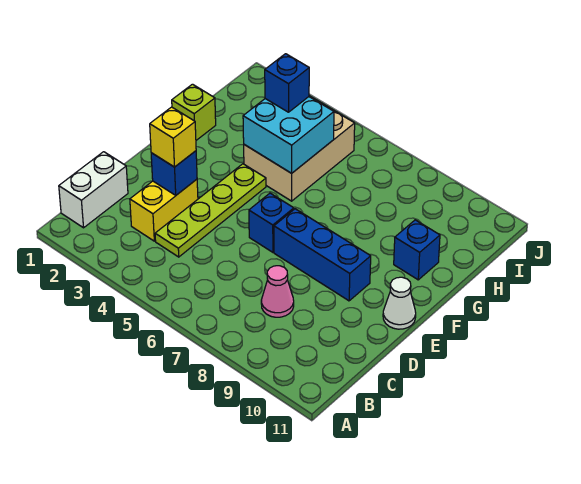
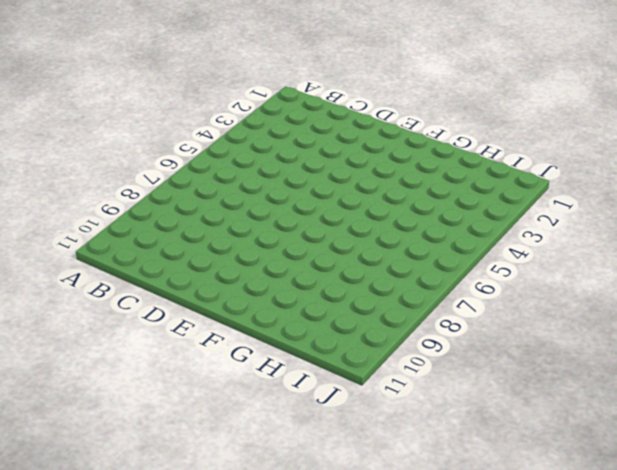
none -> white brick B1:C1 level 1
none -> yellow brick C3:D3 level 1
none -> lime plate C4:F4 level 1

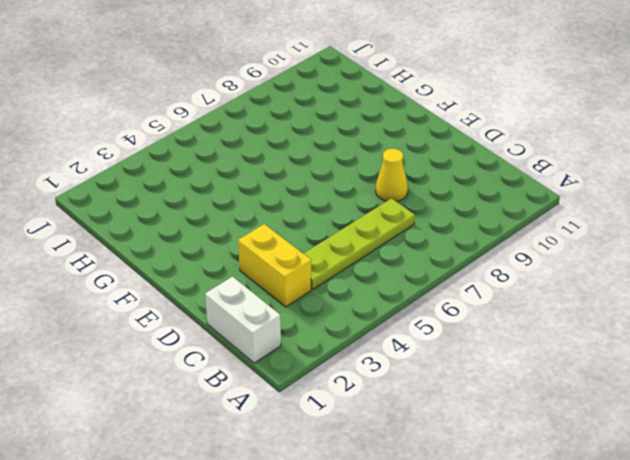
lime plate C4:C7 level 1 -> lime plate C4:F4 level 1
yellow cone D8 level 1 -> none
none -> pink cone C8 level 1
none -> blue brick E6 level 1
none -> blue brick E7:E9 level 1

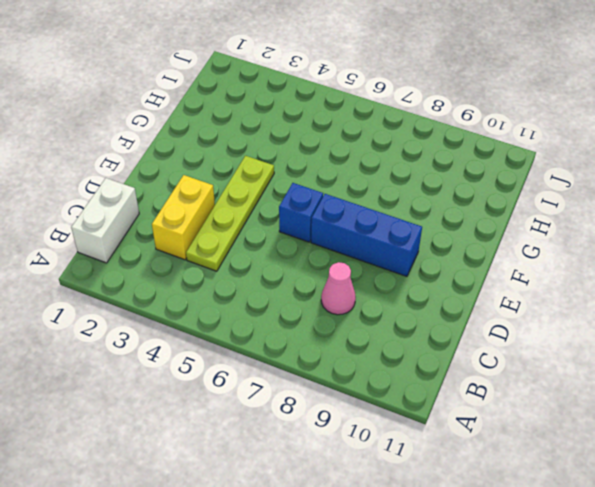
none -> white cone E11 level 1
none -> lime brick G1 level 1
none -> tan brick G4:I5 level 1

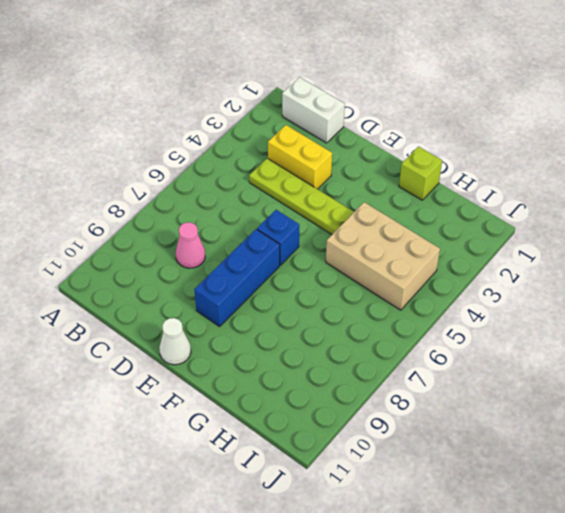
none -> blue brick G10 level 1
none -> blue brick D3 level 2
none -> cyan brick G4:H5 level 2

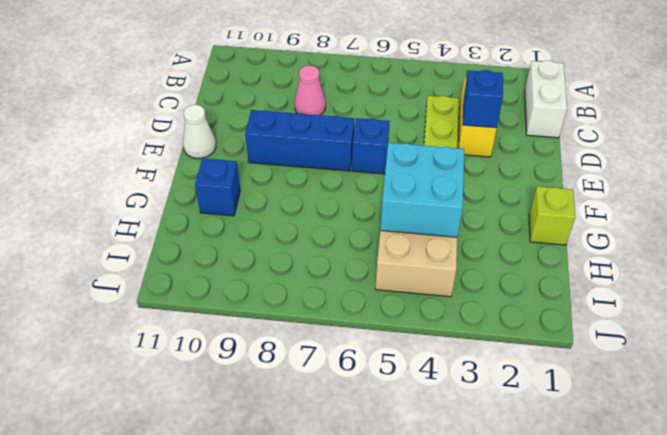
none -> yellow brick D3 level 3
none -> blue brick H4 level 3

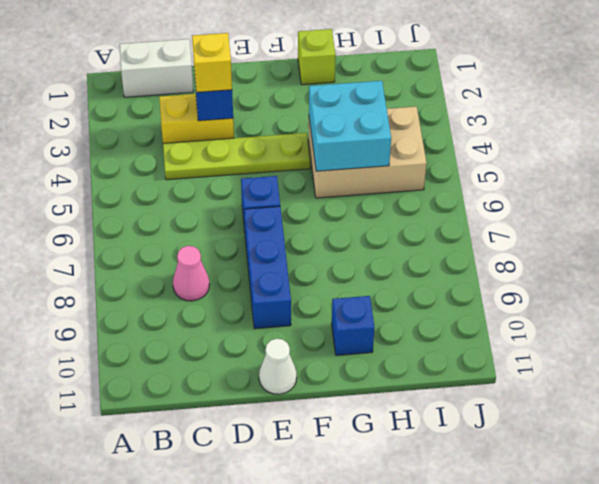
none -> blue brick H4 level 3

